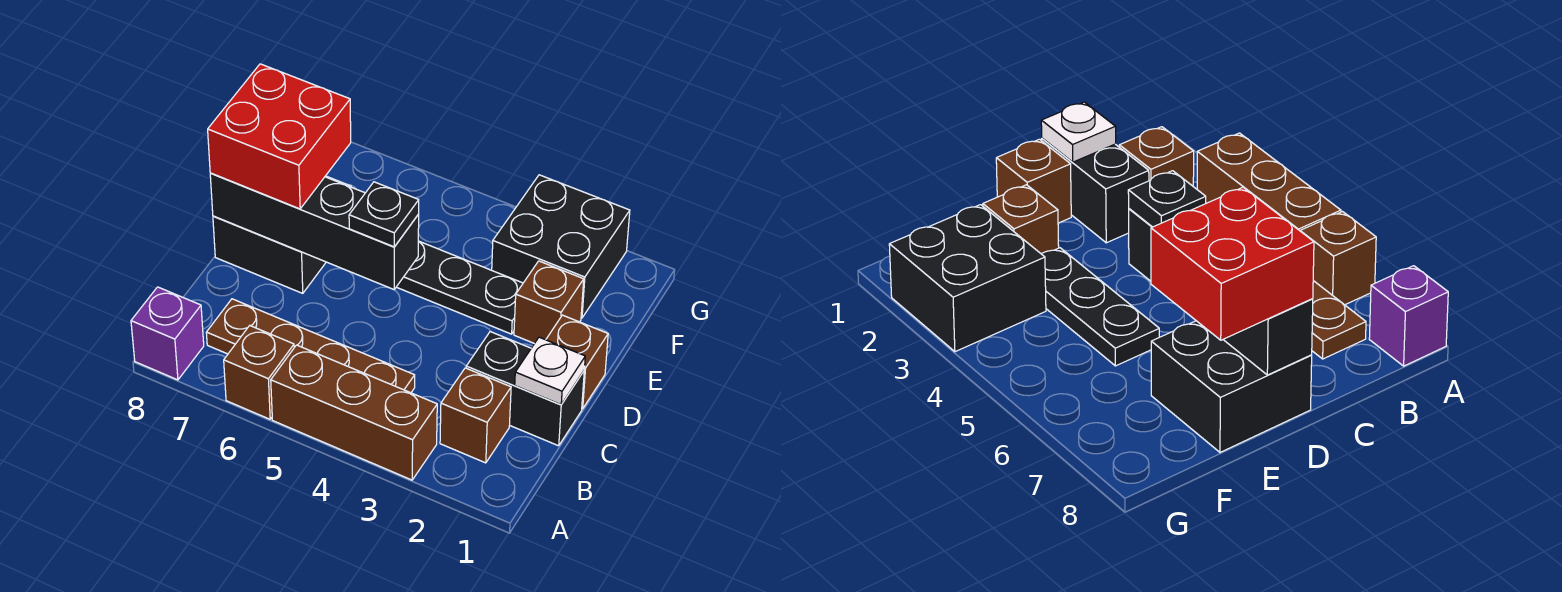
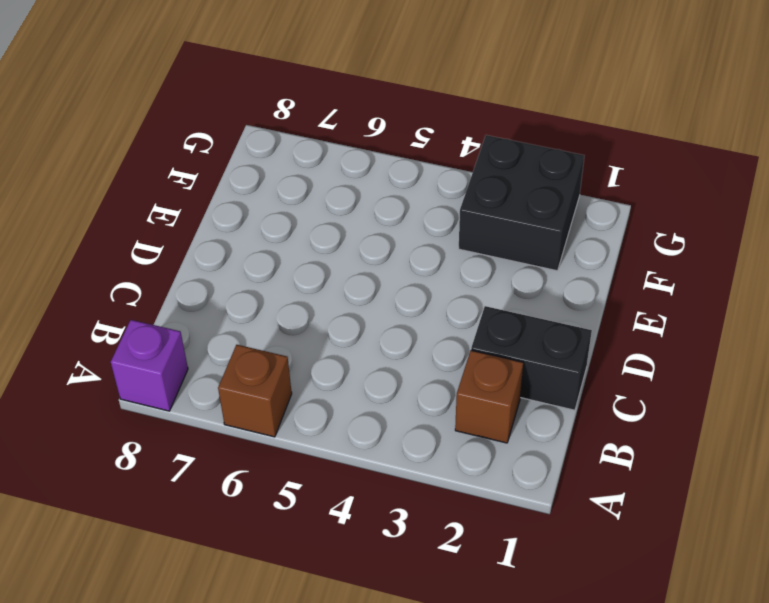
none -> brown brick A3:A5 level 1
none -> brown plate B4:B7 level 1
none -> brown brick D1 level 1

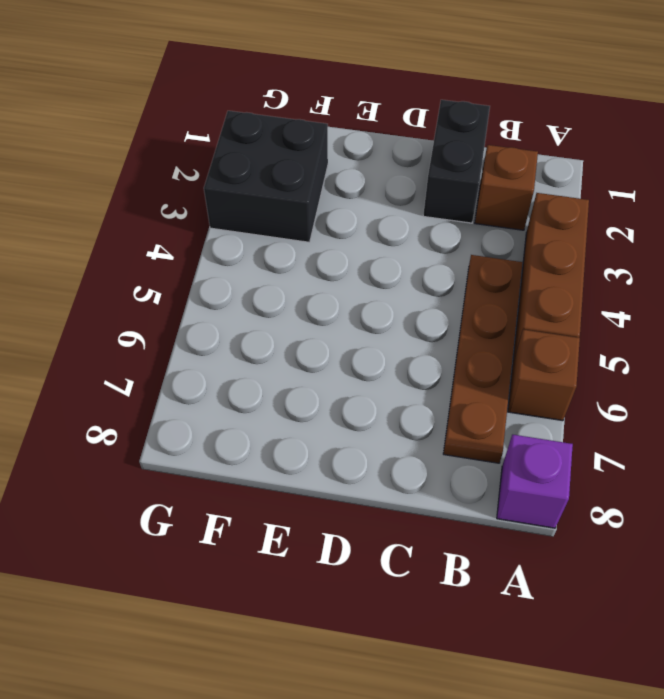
none -> brown brick D1 level 1
none -> black brick D7:E8 level 1
none -> brown brick E2 level 1

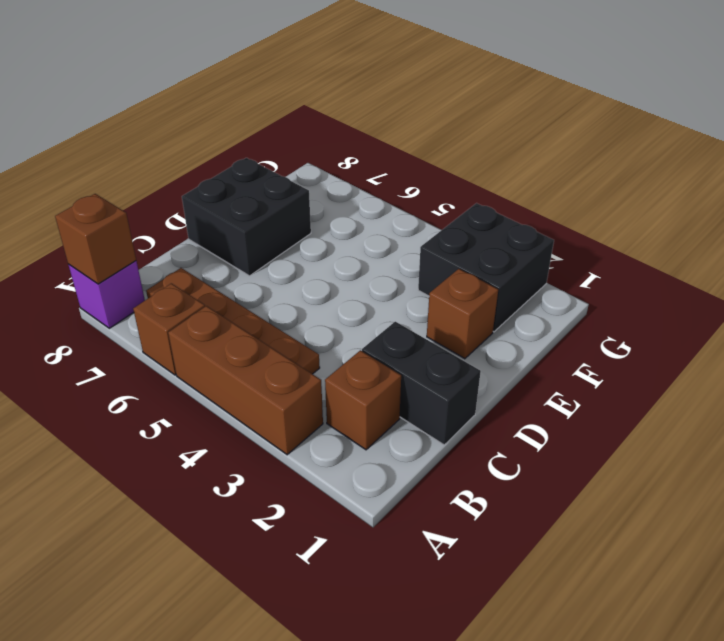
brown brick A8 level 2 -> brown brick D1 level 1
none -> black plate E3:E5 level 1
none -> white plate C1 level 2
none -> black brick D5:D8 level 2

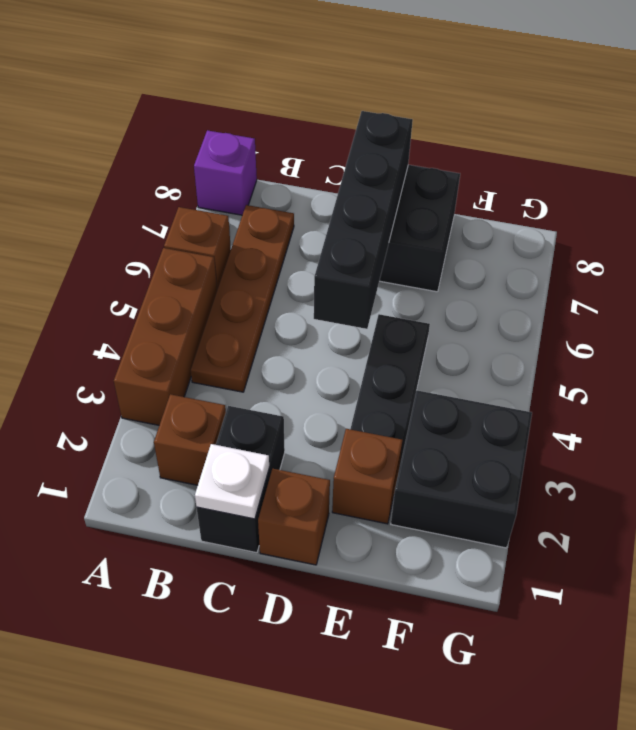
none -> black plate D5 level 3
none -> red brick D7:E8 level 3

